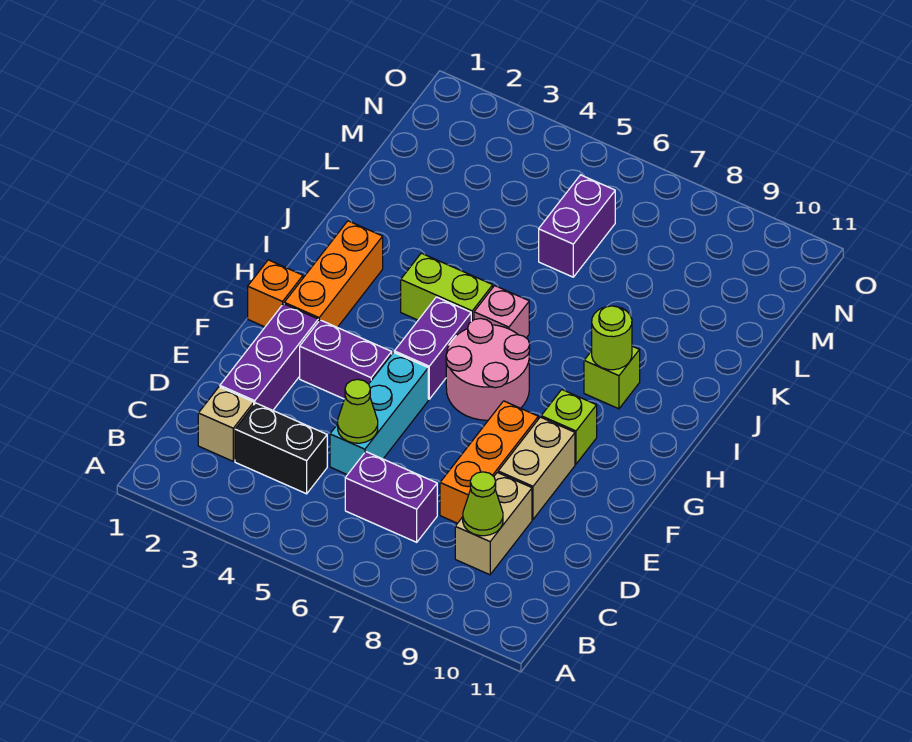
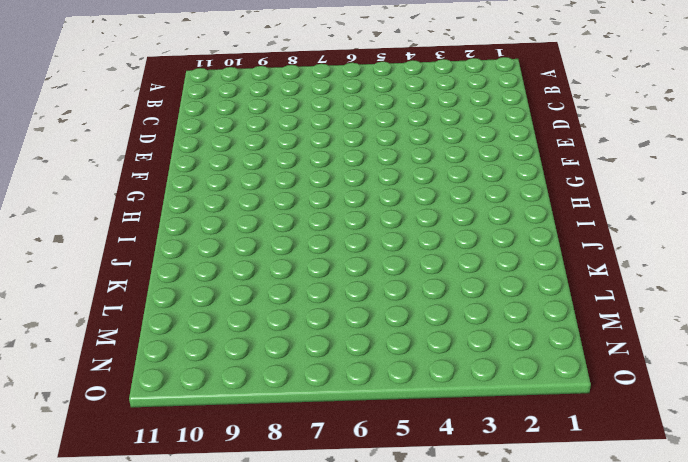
none -> tan brick C2 level 1
none -> black brick C3:C4 level 1
none -> purple brick C6:C7 level 1

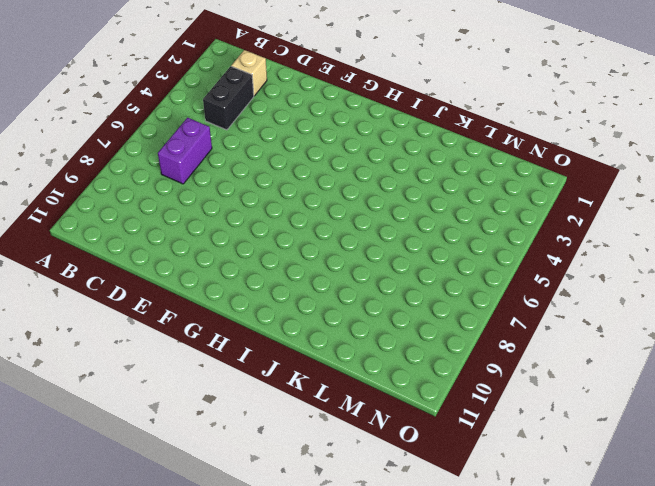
none -> tan brick C9:D9 level 1
none -> purple brick D2:F2 level 1
none -> cyan brick D5:F5 level 1

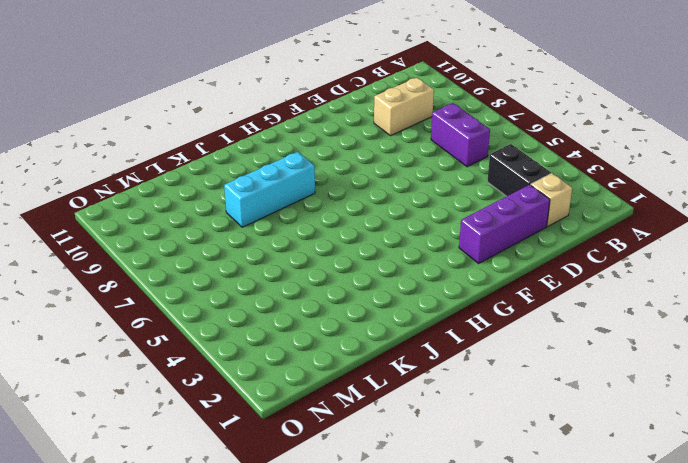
cyan brick I8:K8 level 1 -> cyan brick D5:F5 level 1
none -> orange brick D8:F8 level 1
none -> tan brick E9:F9 level 1
none -> purple brick F3:F4 level 1

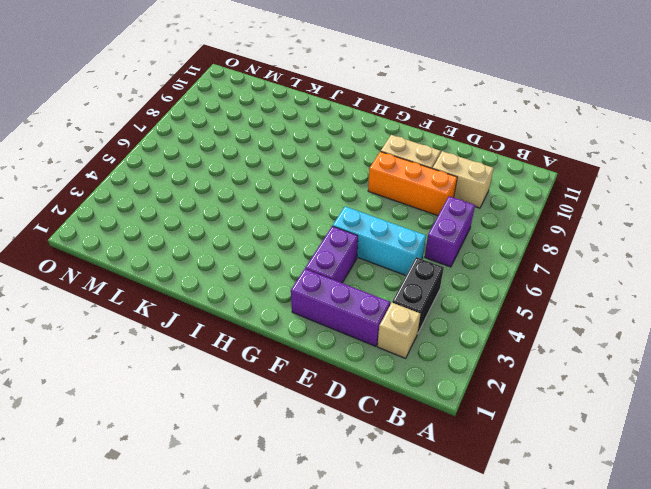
none -> orange brick G1 level 1
none -> orange brick G2:I2 level 1
none -> purple brick G5:H5 level 1

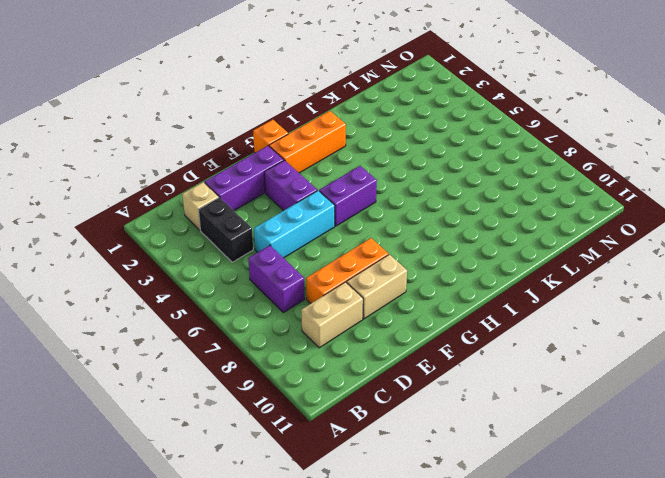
none -> pink round brick G6:H7 level 1
none -> lime brick G9 level 1
none -> lime brick I4:I5 level 1

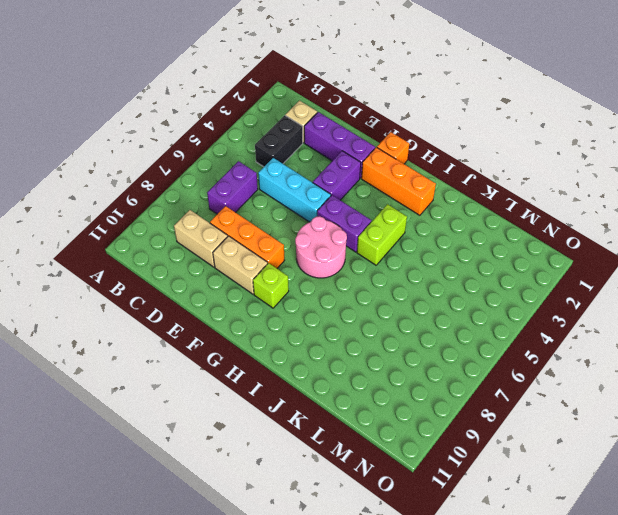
none -> pink brick I6 level 1
none -> lime brick I9 level 1
none -> purple brick L6:M6 level 1

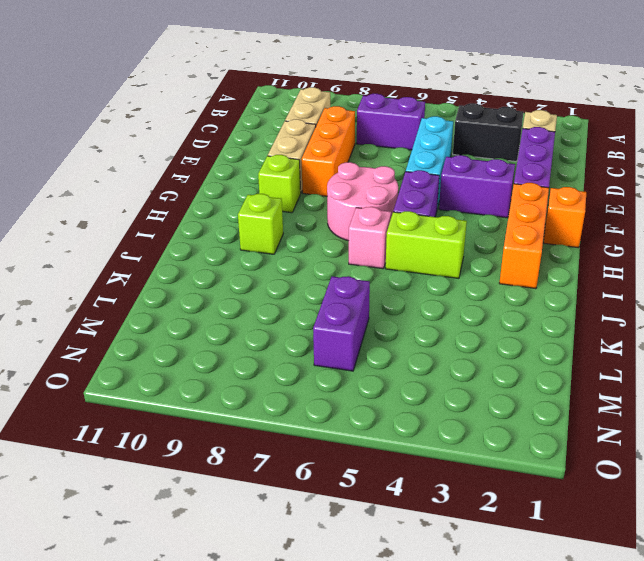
none -> lime cone C9 level 2
none -> lime cone D5 level 2
none -> lime round brick I9 level 2

